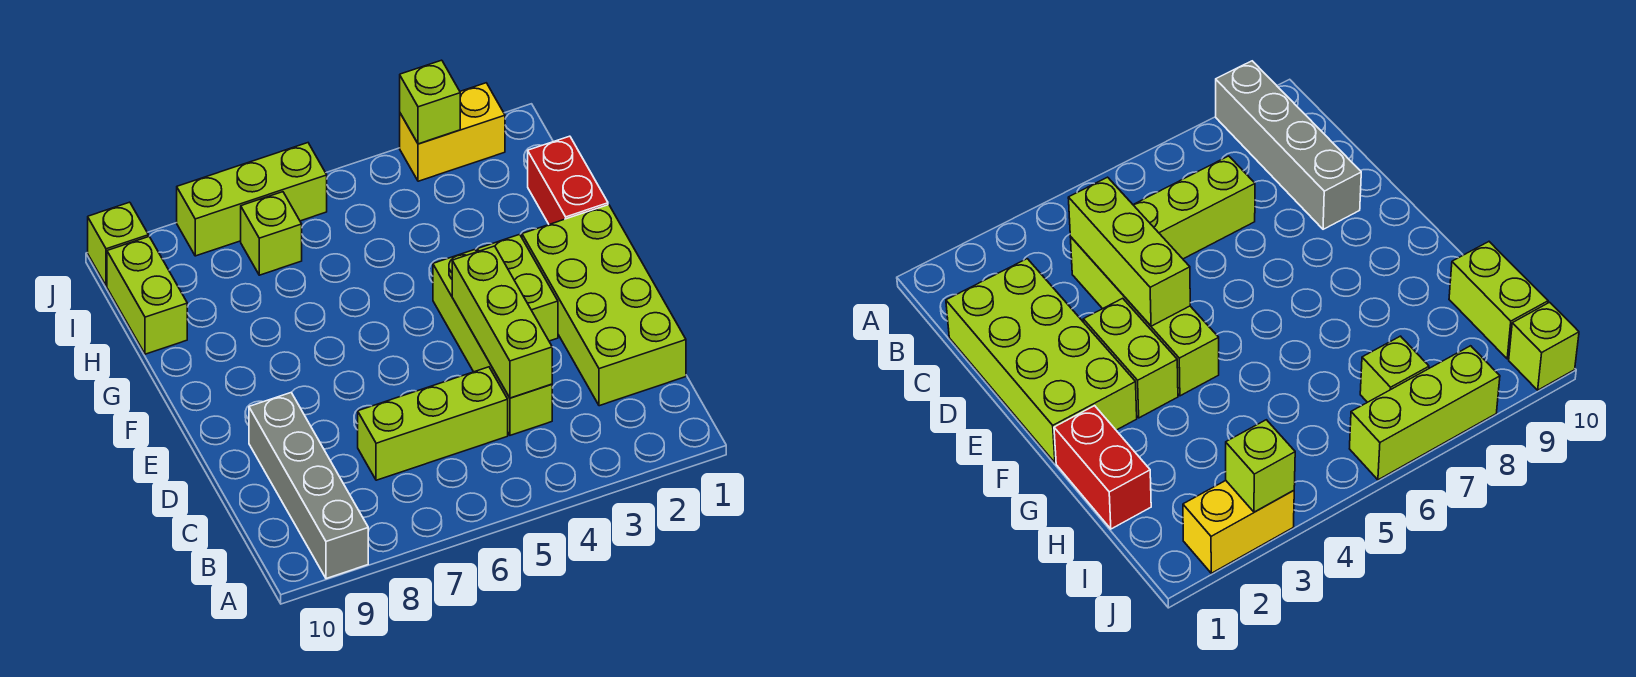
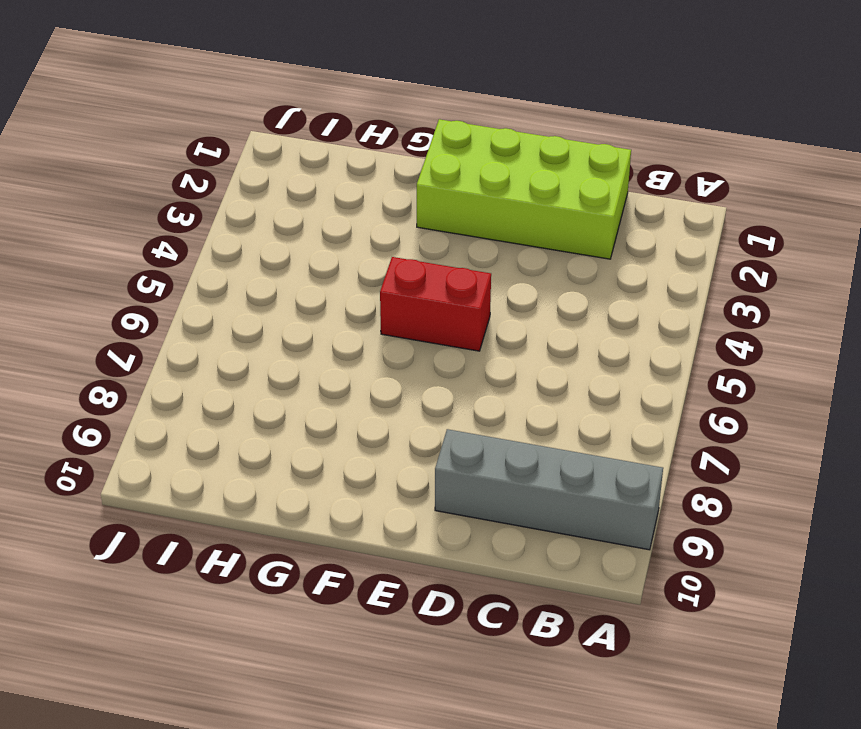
red brick E5:F5 level 1 -> red brick G1:H1 level 1
none -> lime brick C4:F4 level 1
none -> lime brick C5:C7 level 1
none -> lime brick E3:F3 level 1

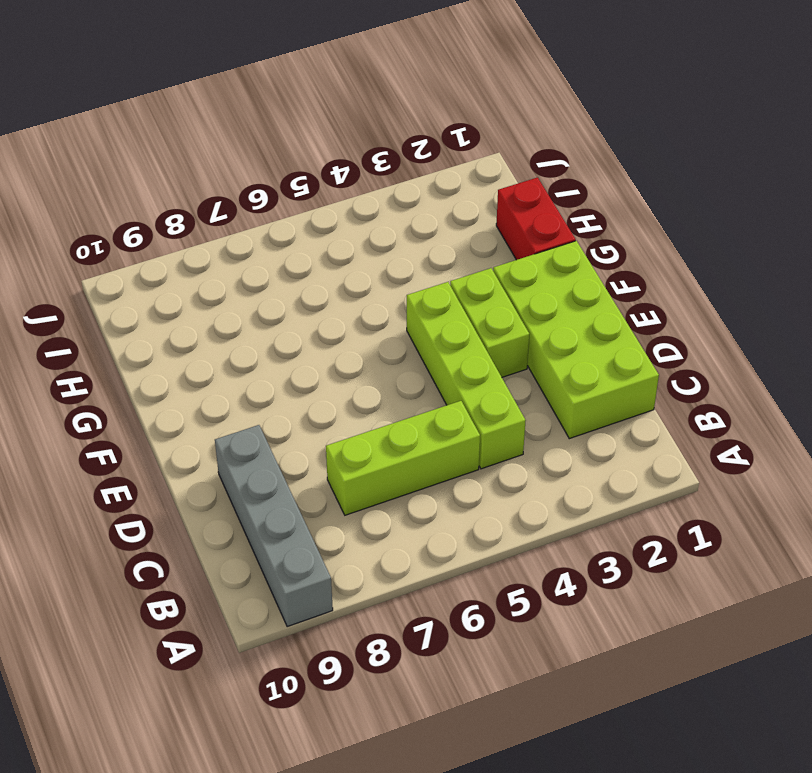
none -> lime brick H10:I10 level 1
none -> lime brick I7 level 1
none -> yellow brick J2:J3 level 1

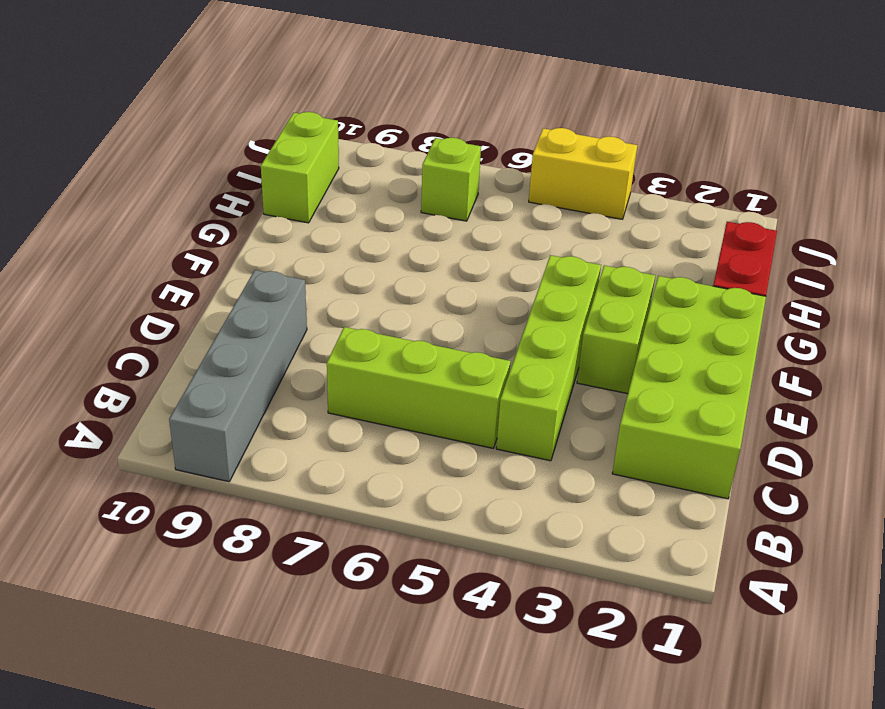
yellow brick J4:J5 level 1 -> yellow brick J2:J3 level 1
none -> lime brick J6:J8 level 1
none -> lime brick J10 level 1
none -> lime brick C4:E4 level 2

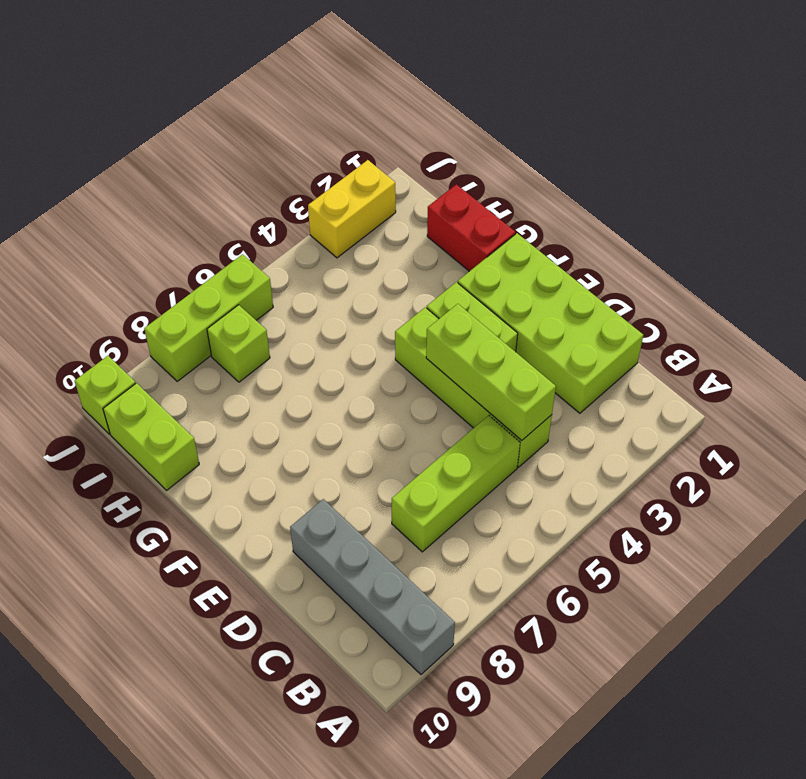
none -> lime brick J3 level 2

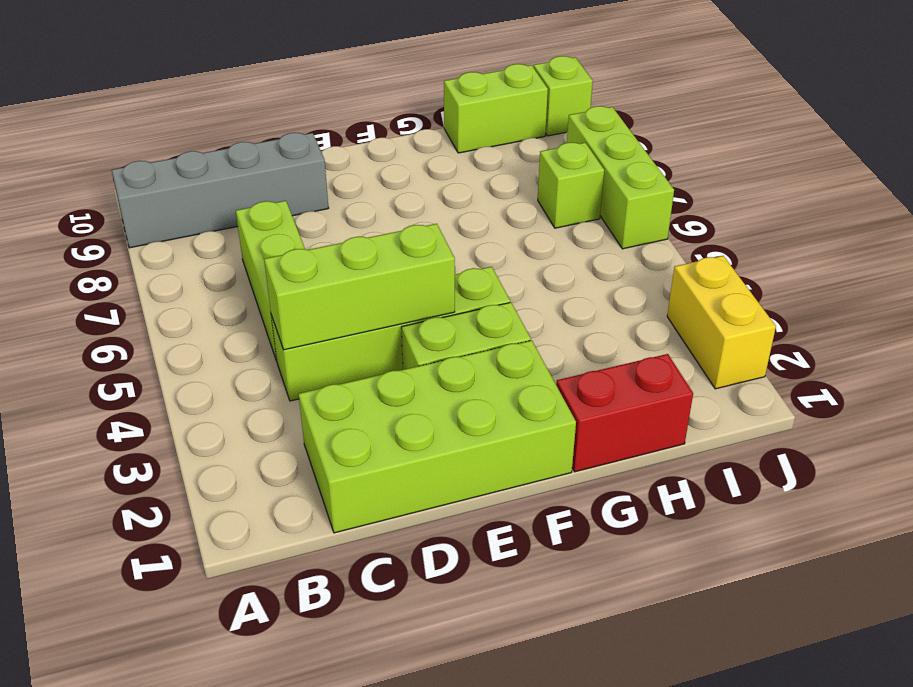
none -> lime brick J3 level 2

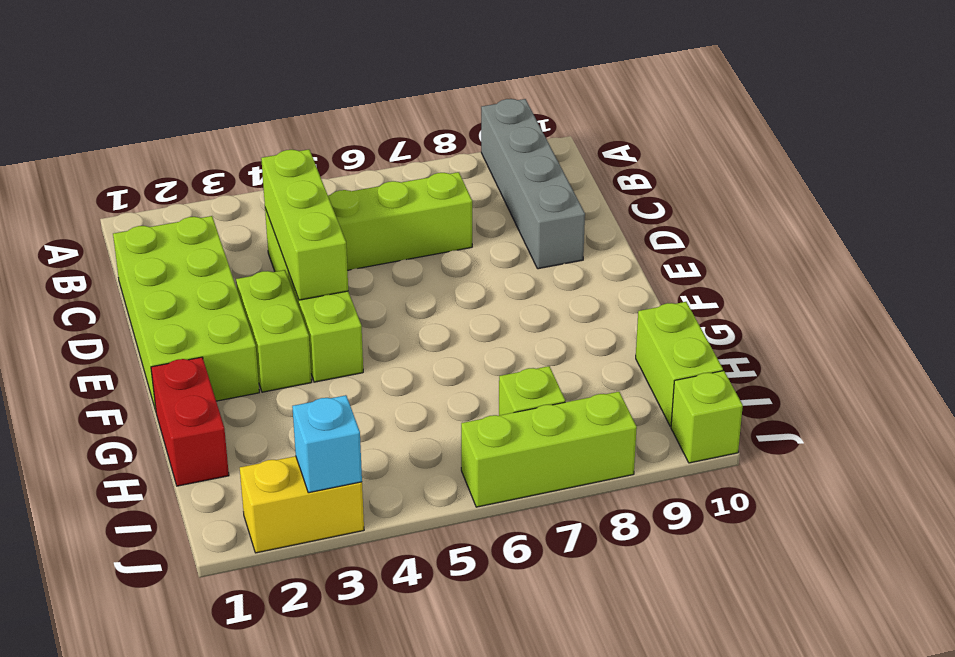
cyan brick J3 level 2 -> lime brick J3 level 2

